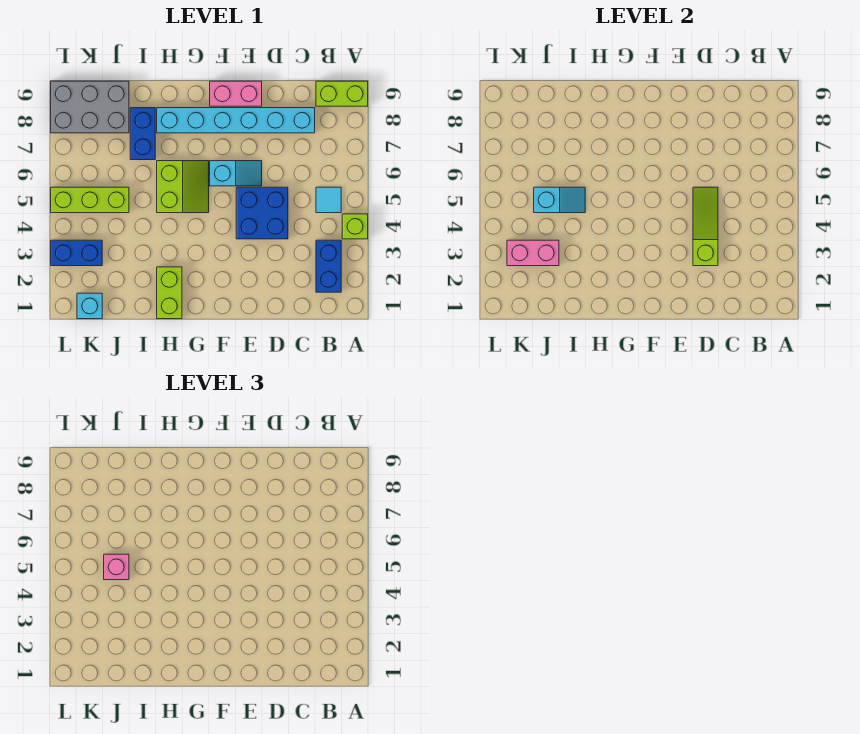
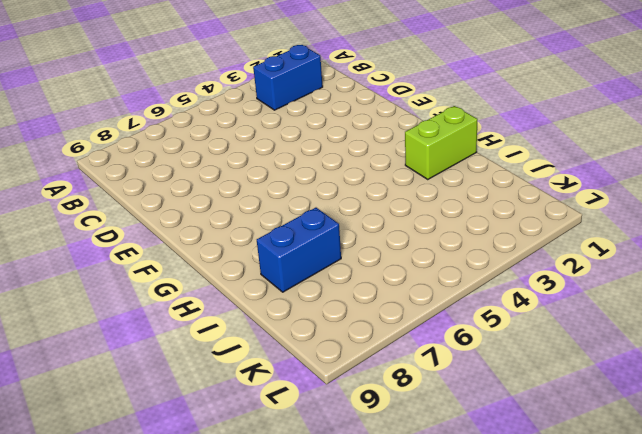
none -> lime brick A4 level 1
none -> lime brick A9:B9 level 1
none -> cyan tile B5 level 1

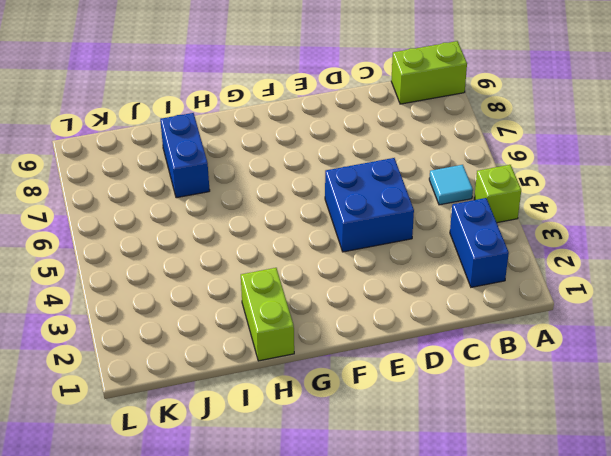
none -> cyan brick C8:H8 level 1
none -> cyan slope E6:F6 level 1 top F
none -> pink brick E9:F9 level 1

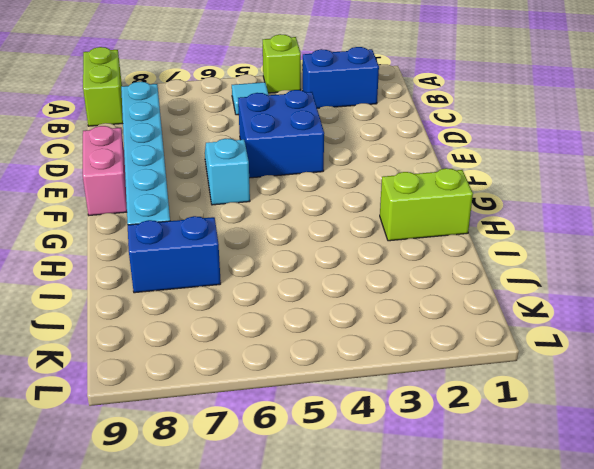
none -> lime slope G5:H6 level 1 top H
none -> lime brick J5:L5 level 1
none -> grey brick J8:L9 level 1

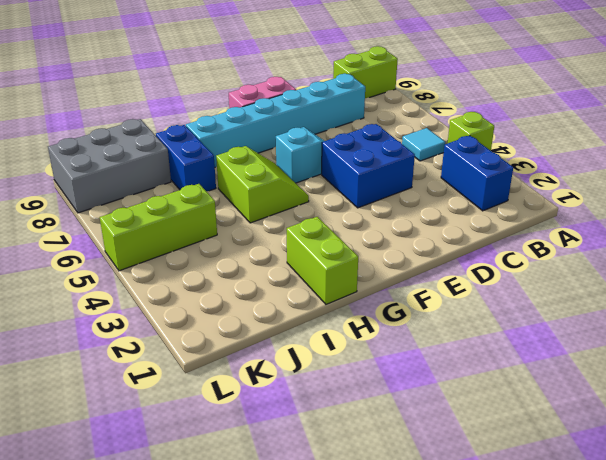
none -> cyan brick K1 level 1
none -> blue brick K3:L3 level 1
none -> lime slope D3:D5 level 2 top 3

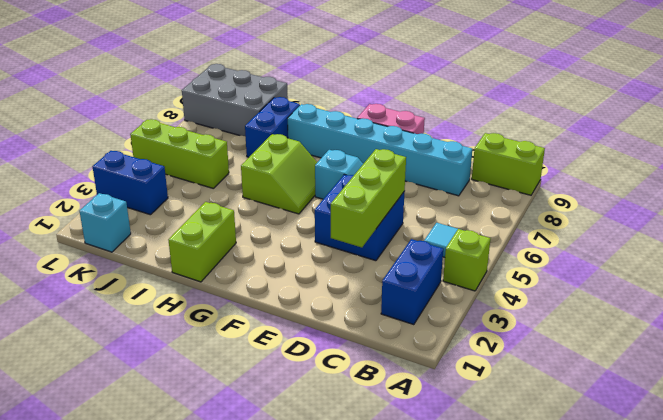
lime brick D3:D5 level 2 -> lime slope D3:D5 level 2 top 3
none -> cyan slope I5:J5 level 2 top J
none -> pink brick J3:K3 level 2
none -> pink brick J5 level 3

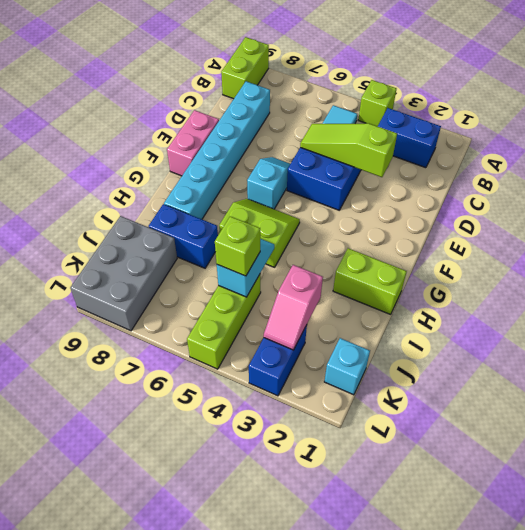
pink slope J3:K3 level 2 top J -> pink brick J3:K3 level 2
lime brick J5 level 3 -> pink brick J5 level 3

